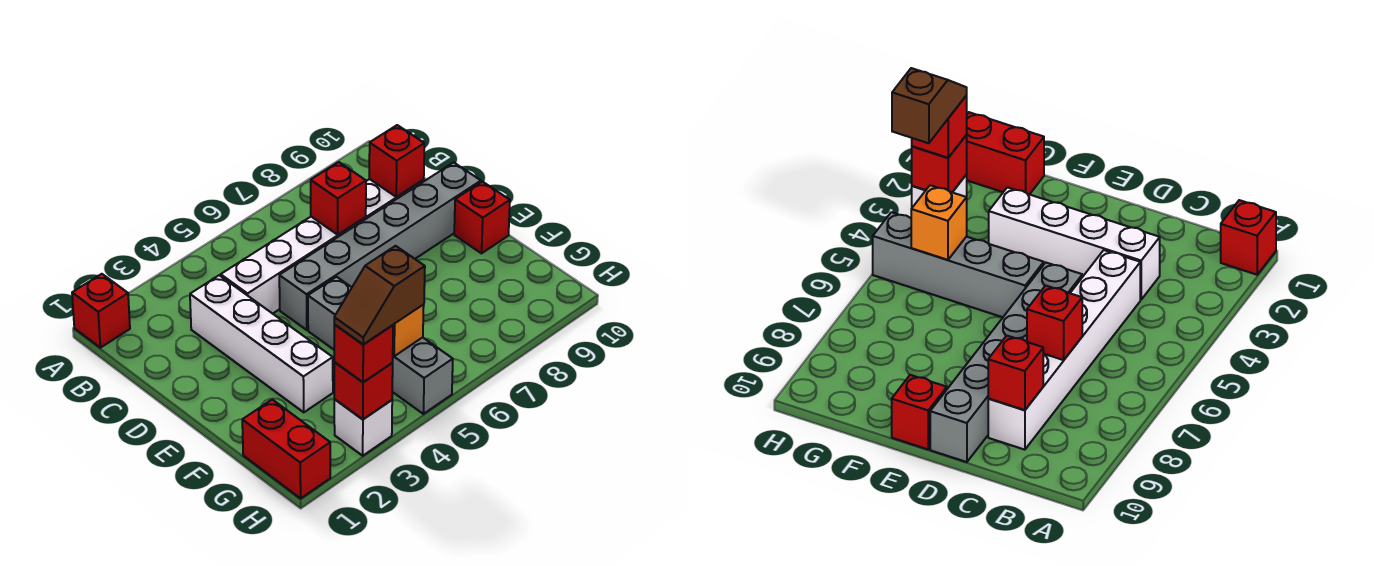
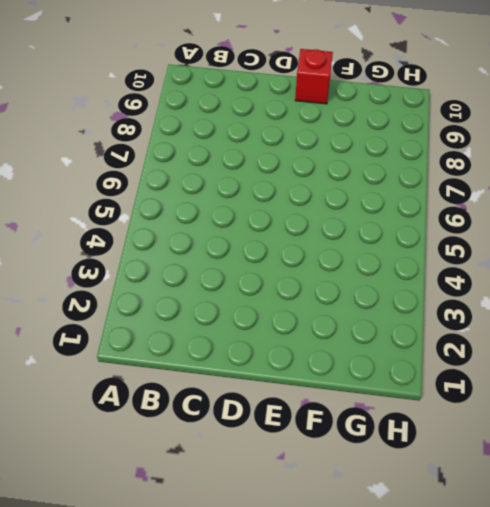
none -> red brick A1 level 1
none -> white brick C3:F3 level 1
none -> white brick C4:C9 level 1

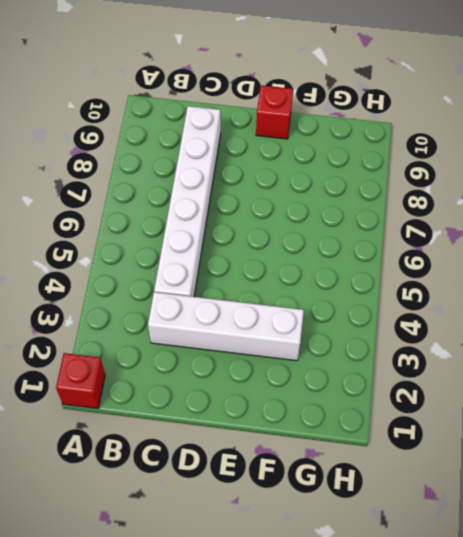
none -> grey brick D5:D10 level 1
none -> grey brick E5:H5 level 1
none -> red brick G1:H1 level 1

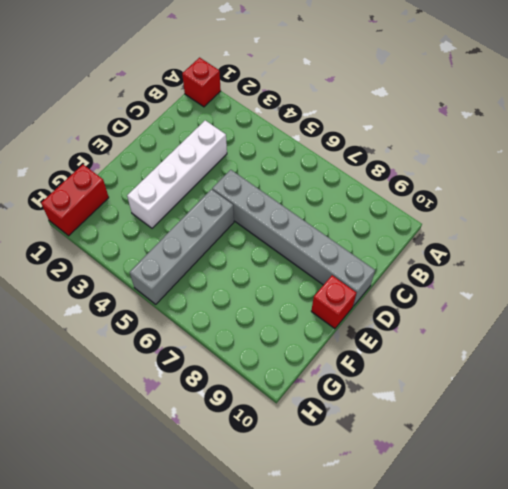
none -> white brick C4:C9 level 1
none -> white brick H3 level 1
none -> red brick C7 level 2

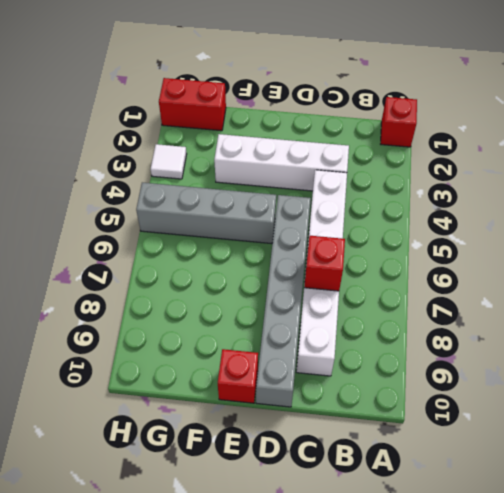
white tile H3 level 1 -> white brick H3 level 1
none -> red brick C9 level 2
none -> orange brick G5 level 2
none -> red brick H3 level 2

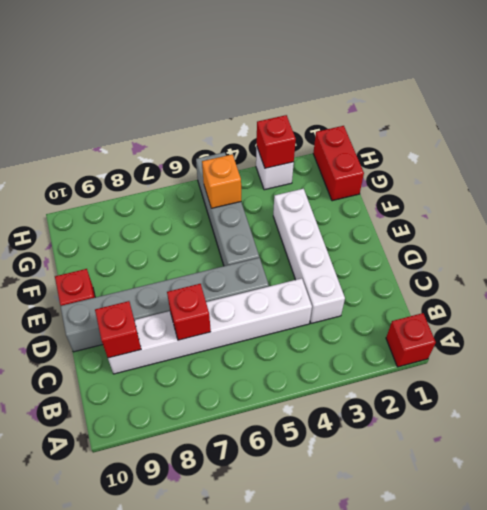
none -> red brick H3 level 3
none -> brown slope H3:H4 level 4 top 4

